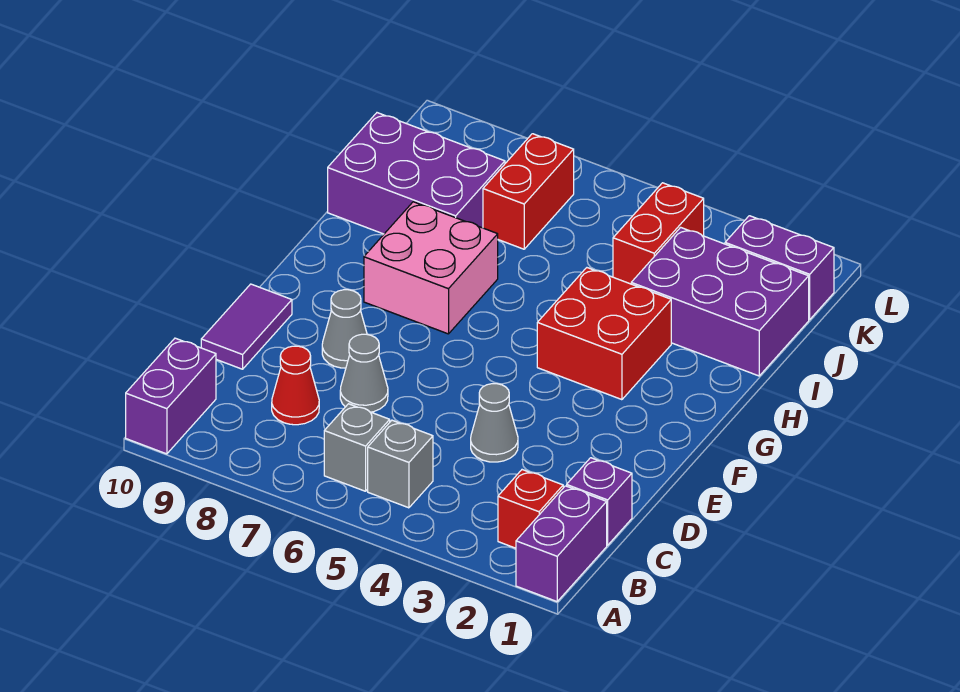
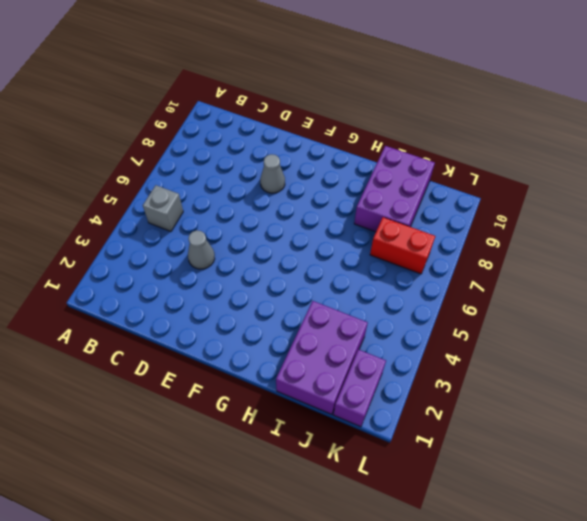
none -> purple brick A1:B1 level 1
none -> purple brick A10:B10 level 1
none -> red brick B2 level 1

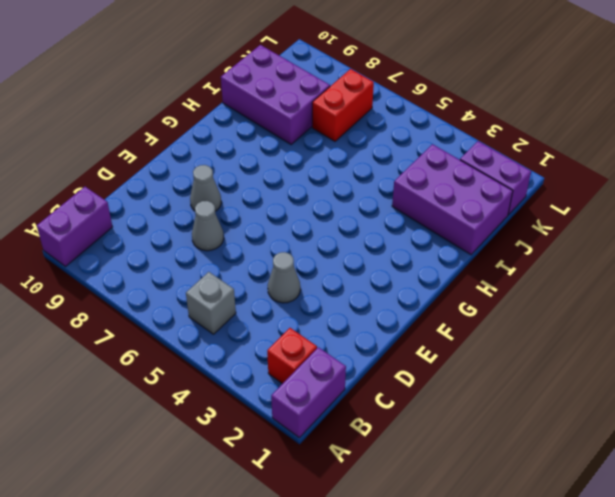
none -> grey brick B6 level 1
none -> purple brick C1 level 1
none -> red cone C8 level 1

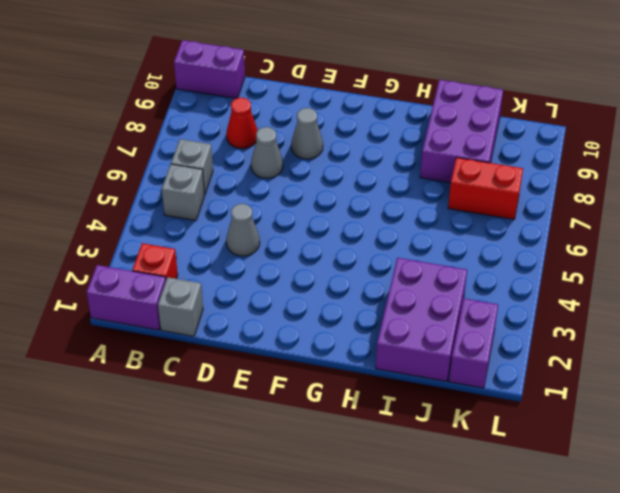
grey brick C1 level 1 -> purple brick C1 level 1
none -> purple tile D10:E10 level 1
none -> red brick G3:H4 level 1
none -> pink brick G7:H8 level 1

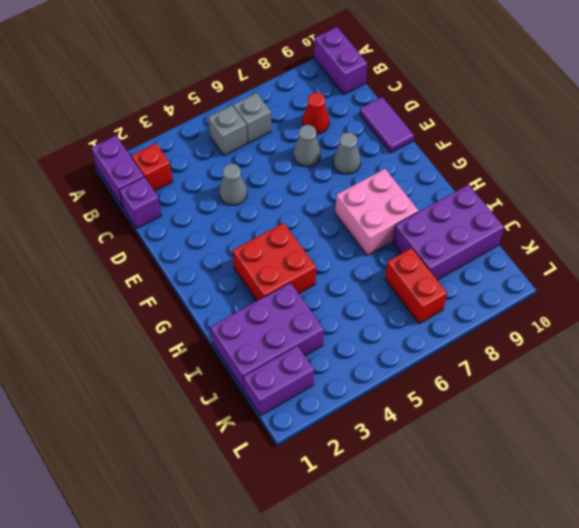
none -> red brick J4:K4 level 1

